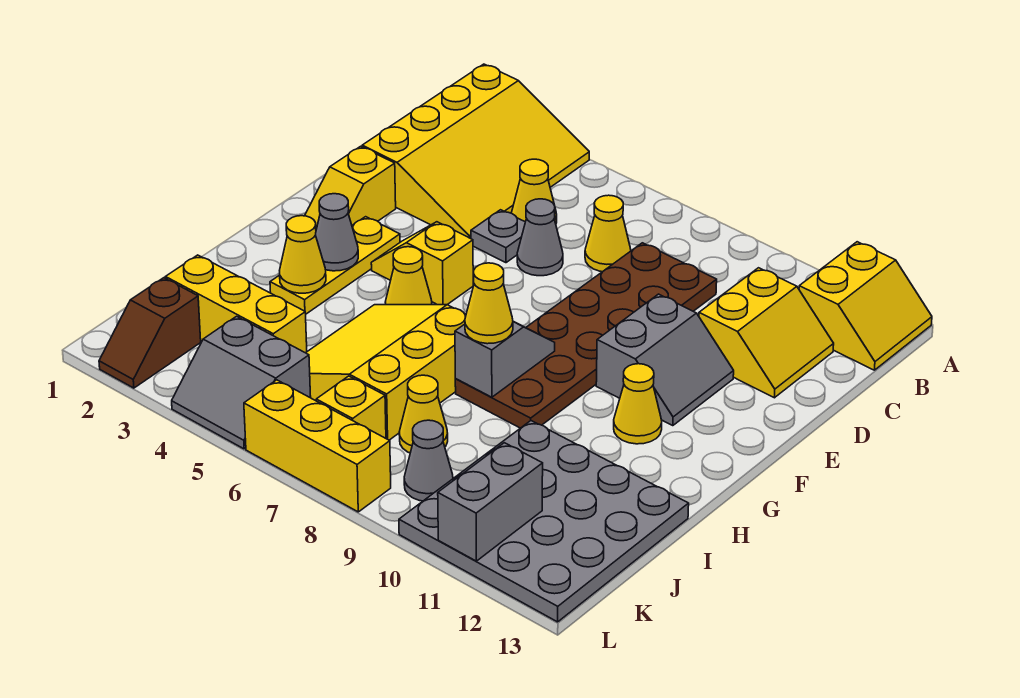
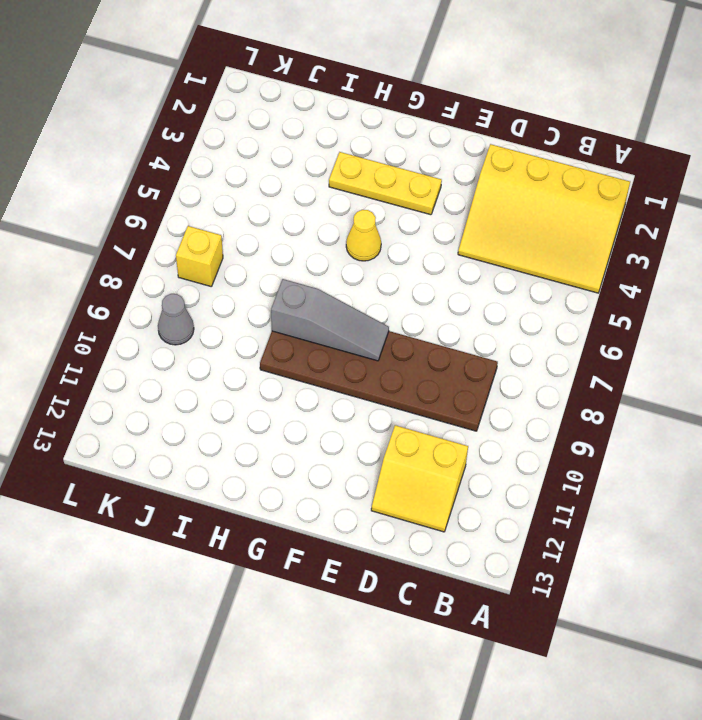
grey slope F8:H8 level 2 top H -> grey slope G8:H8 level 2 top H
none -> yellow slope A12:B13 level 1 top 12
none -> yellow cone C5 level 1
none -> yellow cone C7 level 1

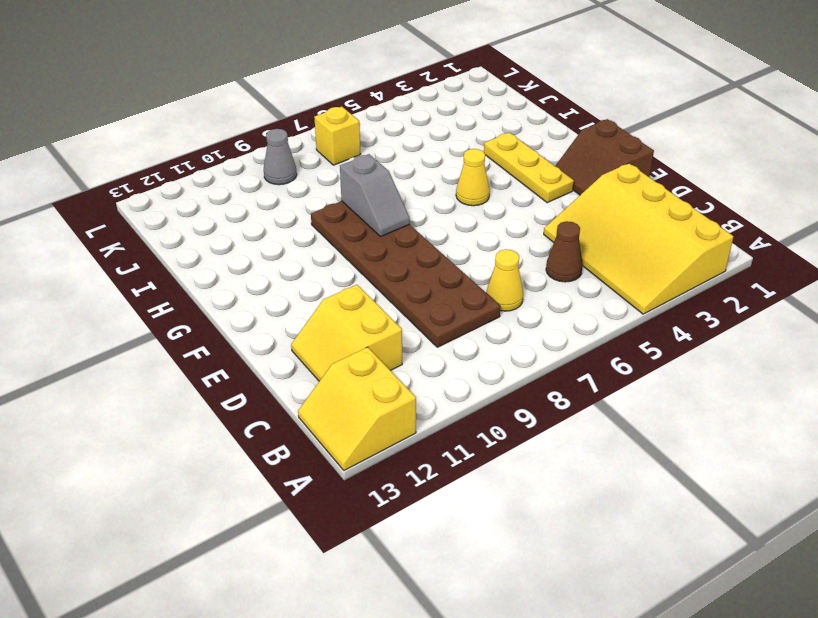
brown cone C5 level 1 -> yellow cone C5 level 1
brown slope E1:F2 level 1 top 1 -> yellow slope E2:F2 level 1 top E
none -> grey plate D5 level 1
none -> grey cone D6 level 1
none -> grey slope E10:F11 level 1 top 10

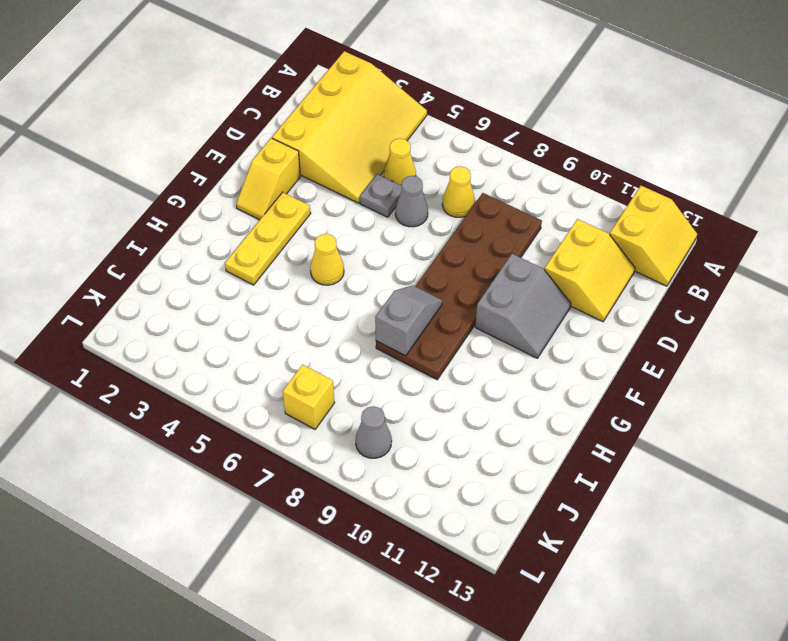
none -> yellow slope F4:F5 level 1 top 5
none -> yellow cone G11 level 1
none -> yellow slope H5:J7 level 1 top 7

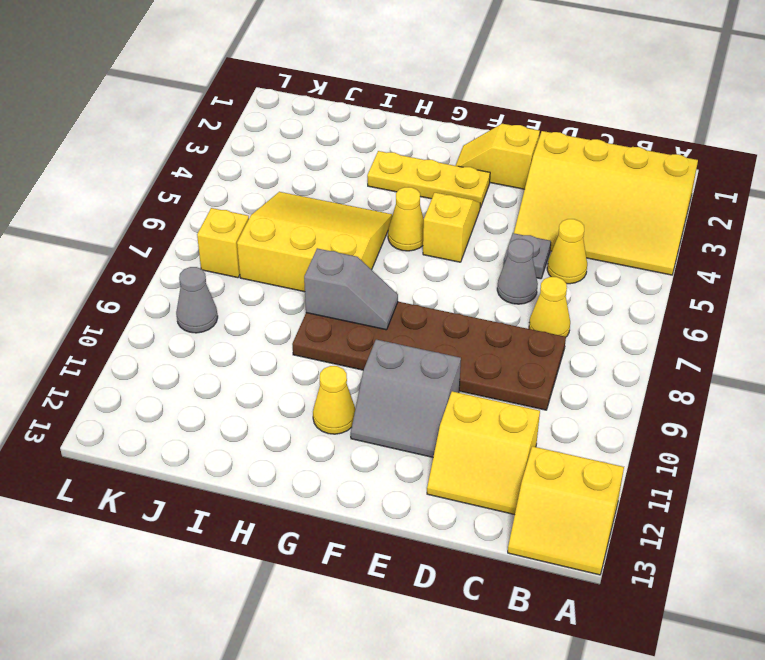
none -> grey plate I10:L13 level 1
none -> yellow brick J2:J4 level 1
none -> yellow cone J8 level 1

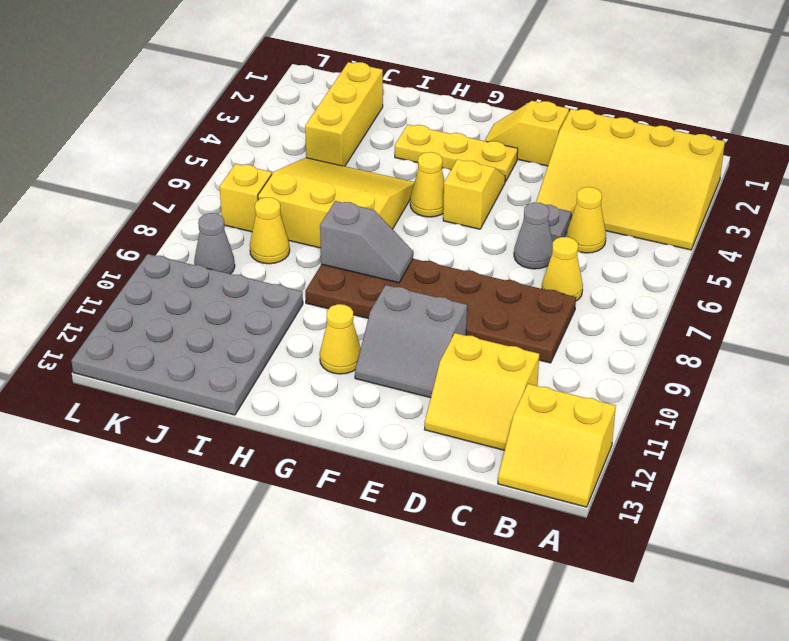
none -> brown slope K2:L2 level 1 top K
none -> grey slope K4:L5 level 1 top K
none -> yellow brick L6:L8 level 1

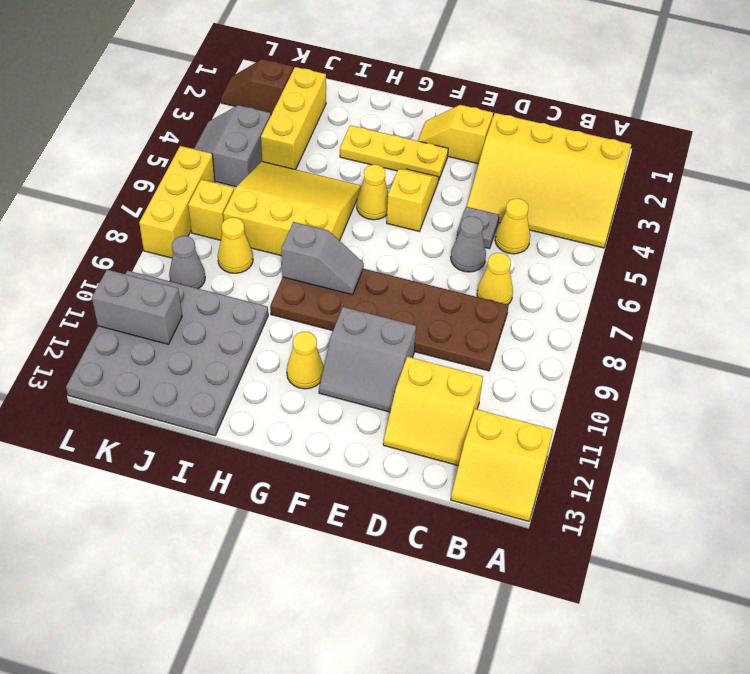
none -> grey cone G3 level 2
none -> yellow cone H3 level 2
none -> yellow cone H8 level 3

